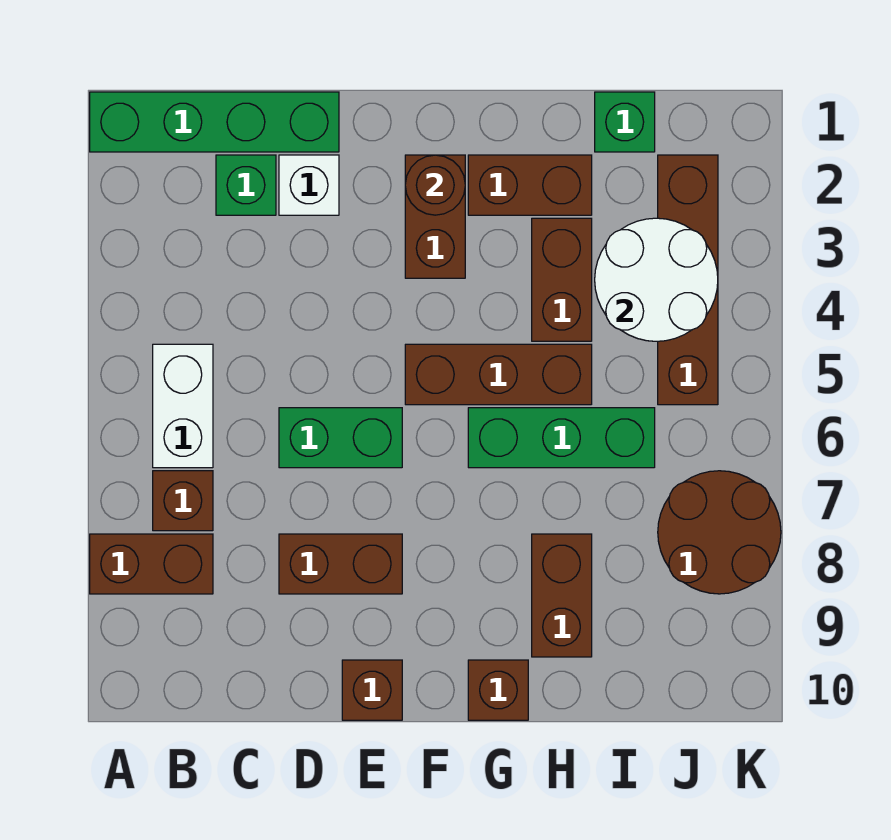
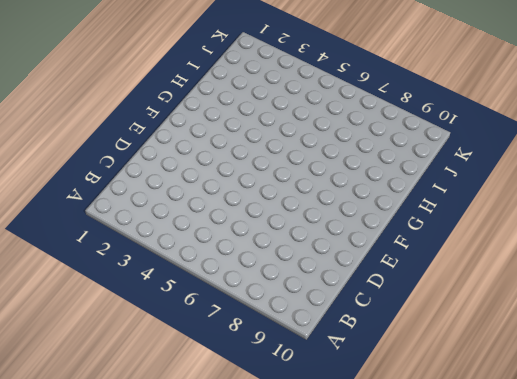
none -> green brick A1:D1 level 1
none -> brown brick A8:B8 level 1
none -> white brick B5:B6 level 1

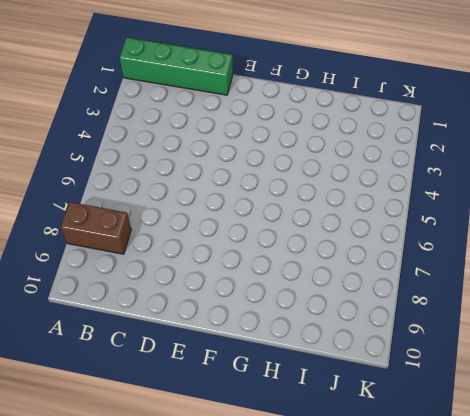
none -> white brick B5:B6 level 1
none -> brown brick B7 level 1
none -> green brick C2 level 1

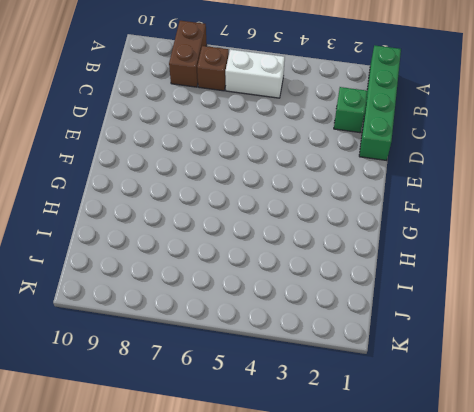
none -> white brick D2 level 1
none -> green brick D6:E6 level 1
none -> brown brick D8:E8 level 1

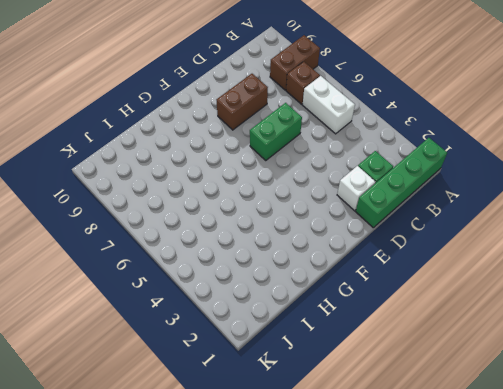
none -> brown brick E10 level 1
none -> brown brick F2:F3 level 1
none -> brown brick F5:H5 level 1

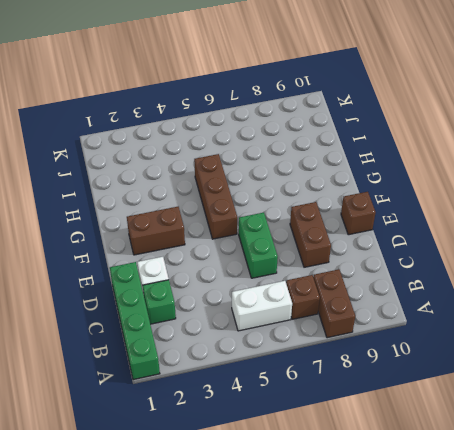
none -> brown brick G2:H2 level 1
none -> green brick G6:I6 level 1
none -> brown brick G10 level 1

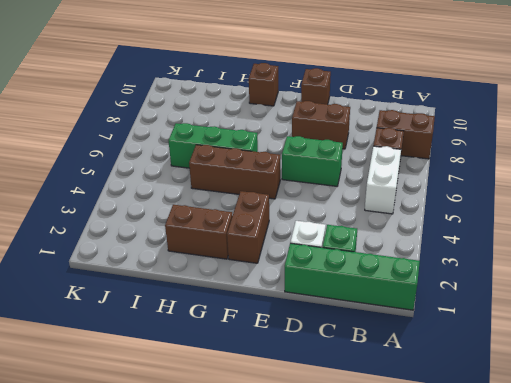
none -> brown brick H3:H4 level 1
none -> brown brick H8:H9 level 1
none -> green brick I1 level 1

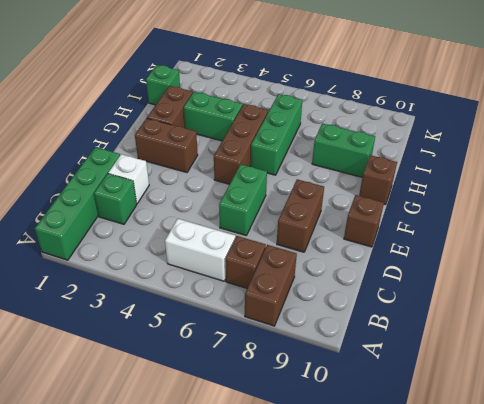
green brick H3:H4 level 1 -> brown brick H3:H4 level 1
green brick H8:H9 level 1 -> brown brick H8:H9 level 1
none -> brown brick J2:J5 level 1
none -> brown round brick J7:K8 level 1
none -> brown round brick F2 level 2

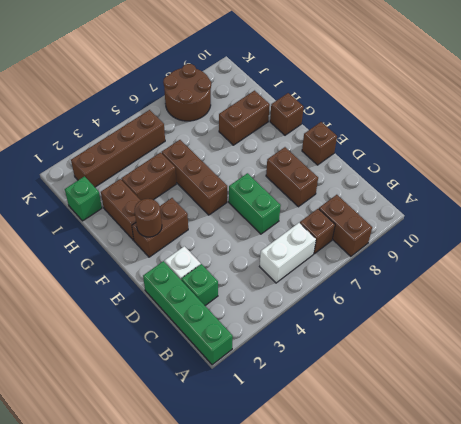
none -> green brick G6:I6 level 1
none -> white round brick I3:J4 level 2

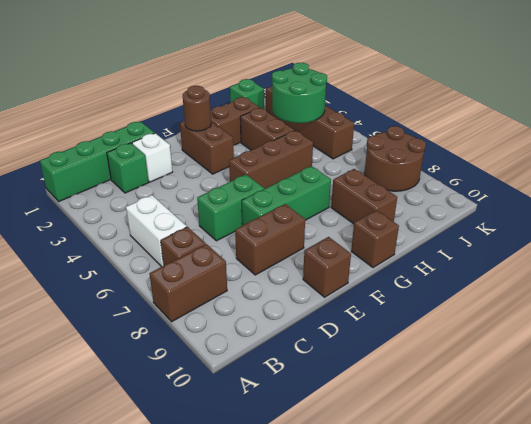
green brick E7:G7 level 1 -> green brick G6:I6 level 1
green round brick I3:J4 level 2 -> white round brick I3:J4 level 2

